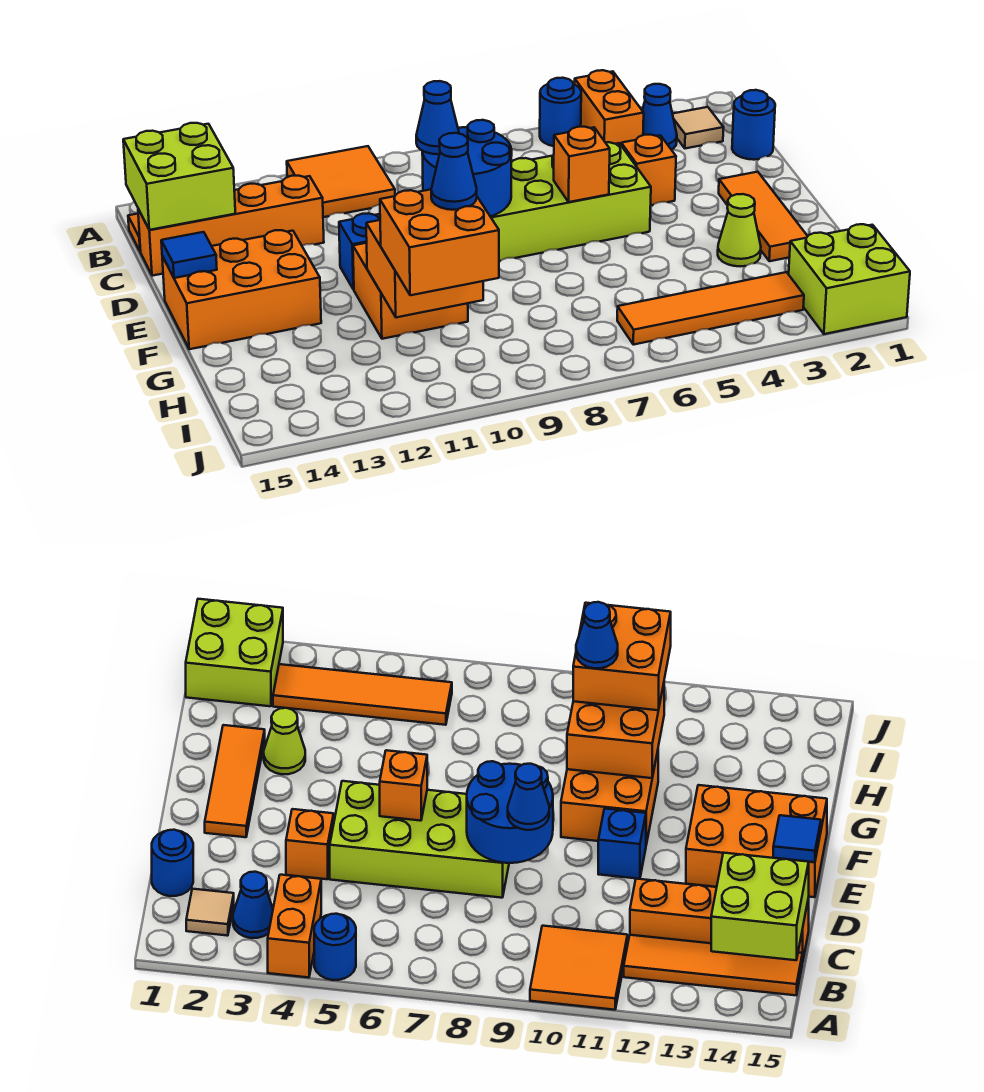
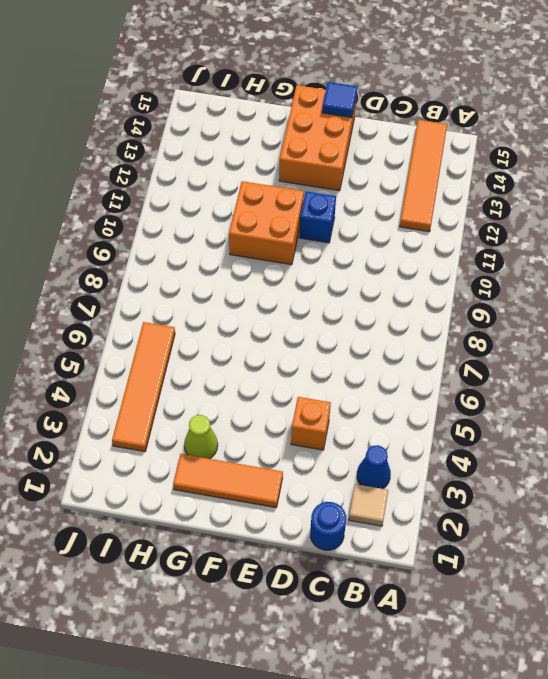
none -> orange brick A4:B4 level 1
none -> blue round brick A5 level 1
none -> orange tile A10:B11 level 1

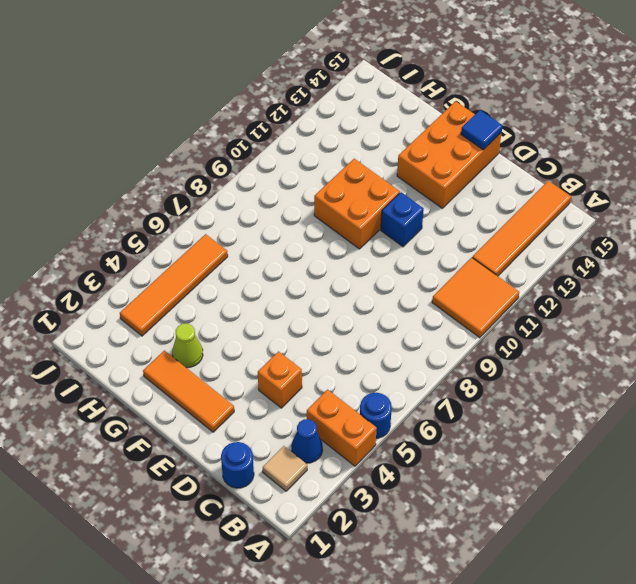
none -> orange brick C12:C15 level 1
none -> lime brick D5:E8 level 1
none -> lime brick I1:J2 level 1

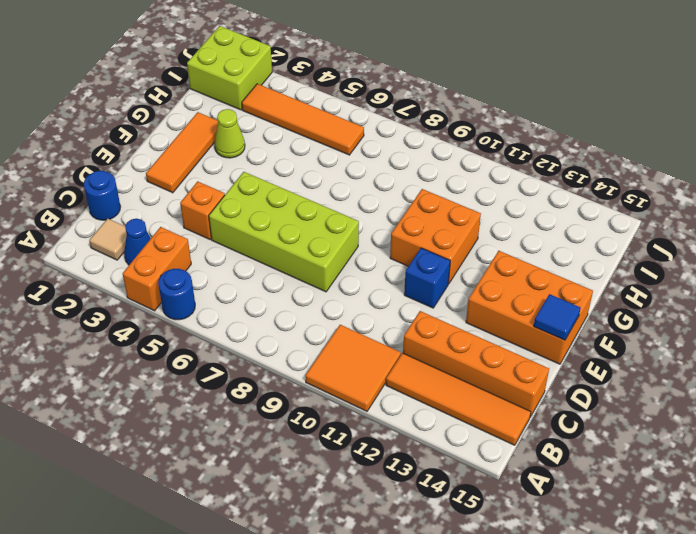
none -> lime brick B14:C15 level 2
none -> blue round brick D8:E9 level 2
none -> orange brick E6 level 2

